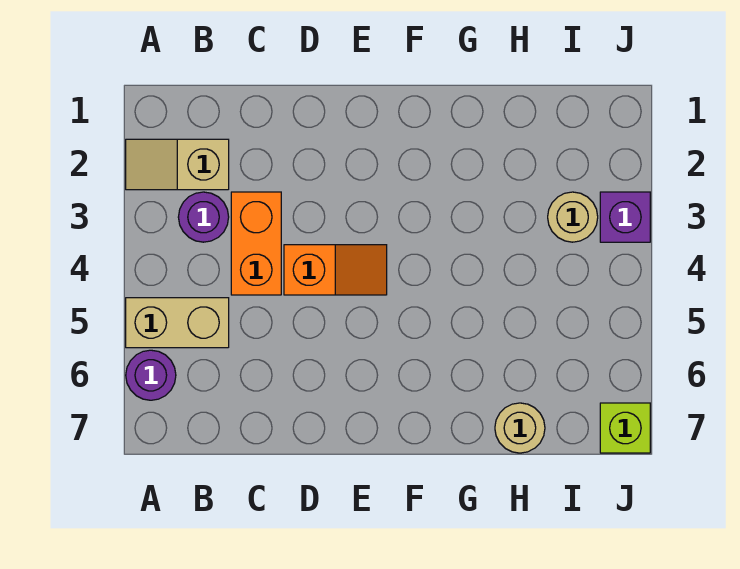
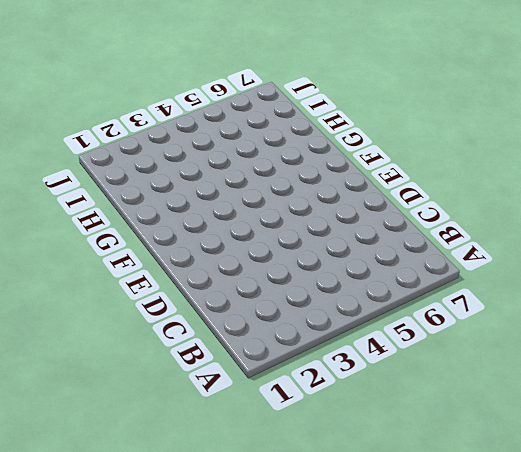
none -> tan slope A2:B2 level 1 top B
none -> tan brick A5:B5 level 1

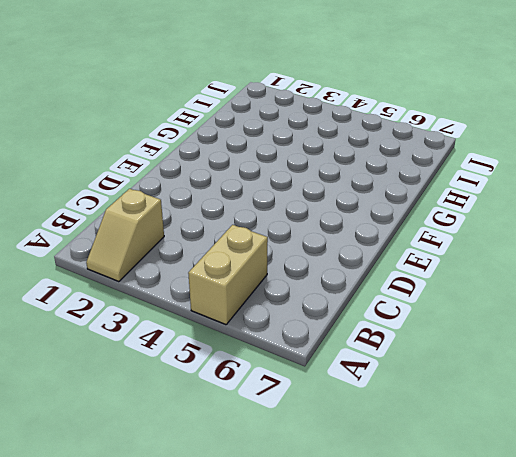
none -> purple round brick A6 level 1
none -> purple round brick B3 level 1

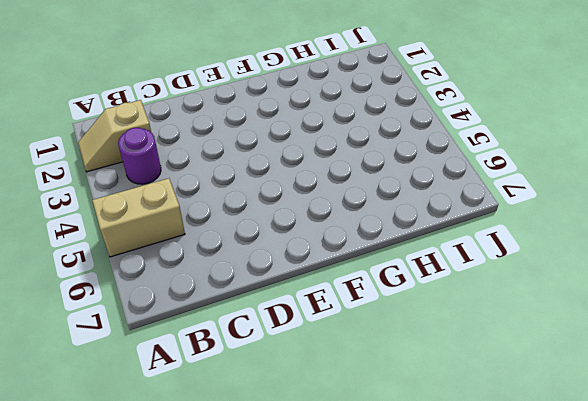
none -> purple round brick A6 level 1
none -> orange brick C3:C4 level 1

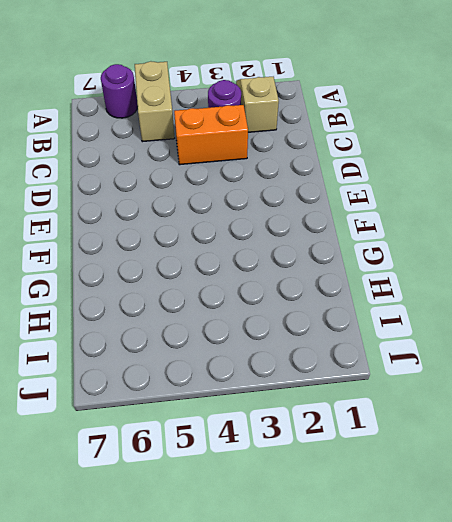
none -> orange slope D4:E4 level 1 top D
none -> tan round brick H7 level 1

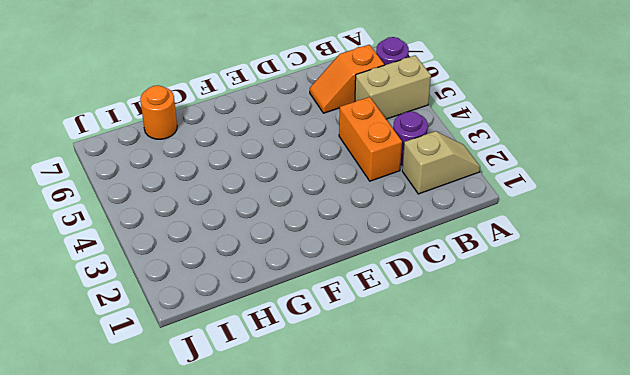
orange slope B6:C6 level 1 top B -> orange slope D4:E4 level 1 top D
orange round brick H7 level 1 -> tan round brick H7 level 1
none -> tan round brick I3 level 1
none -> purple brick J3 level 1

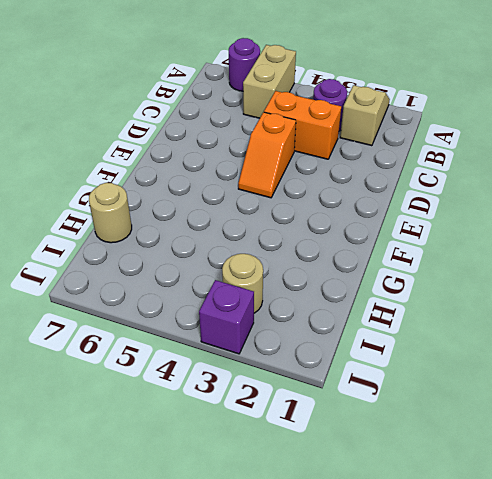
none -> lime brick J7 level 1

